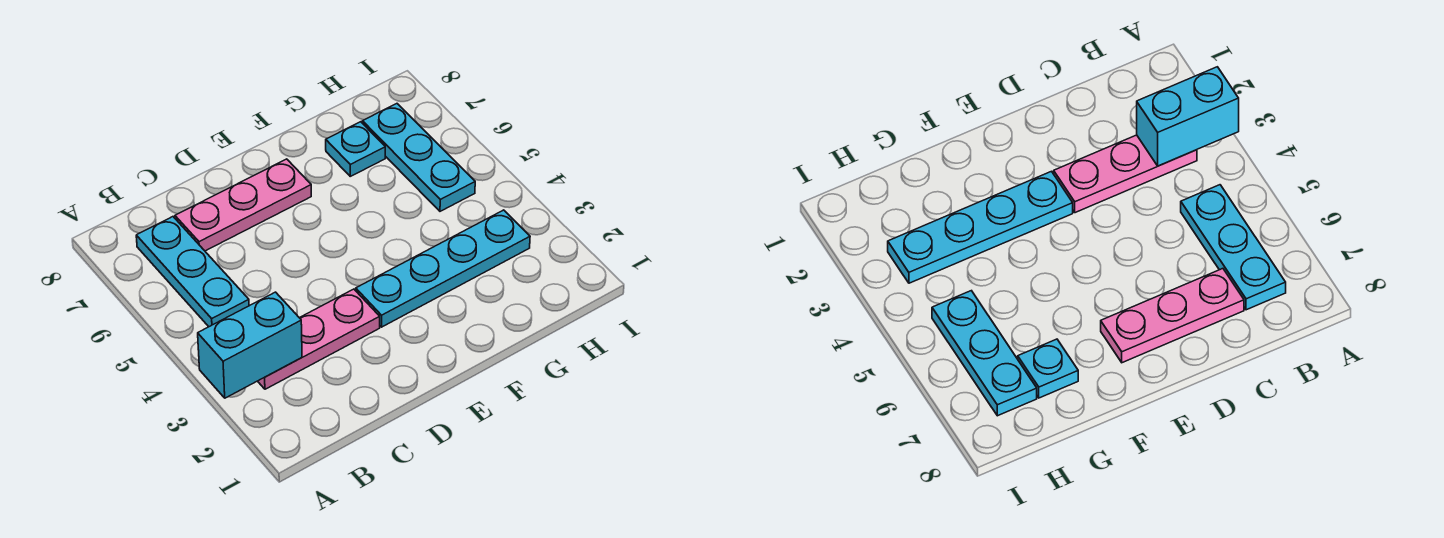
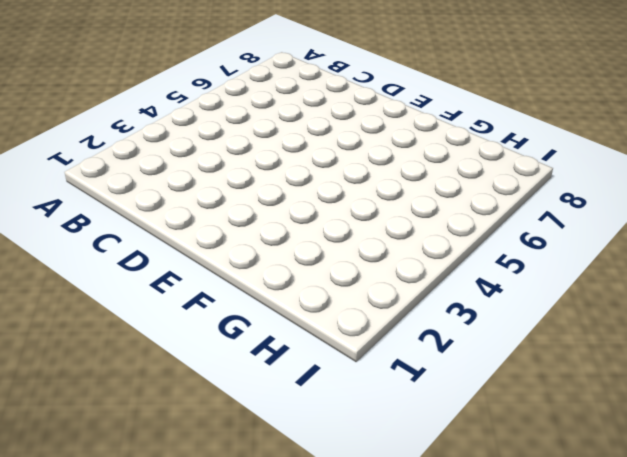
none -> pink plate B3:D3 level 1
none -> cyan plate B5:B7 level 1

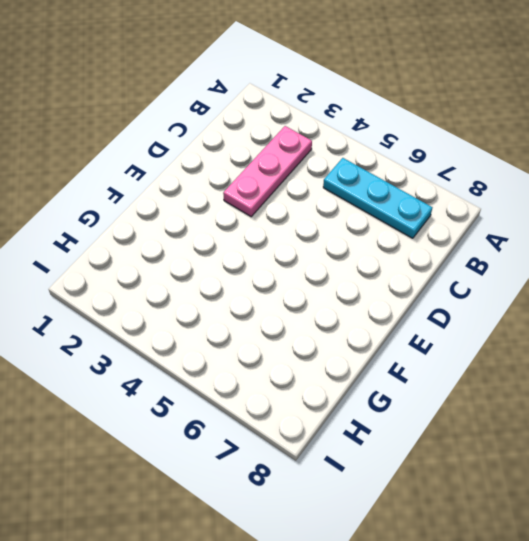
none -> pink plate C7:E7 level 1
none -> cyan plate E3:H3 level 1

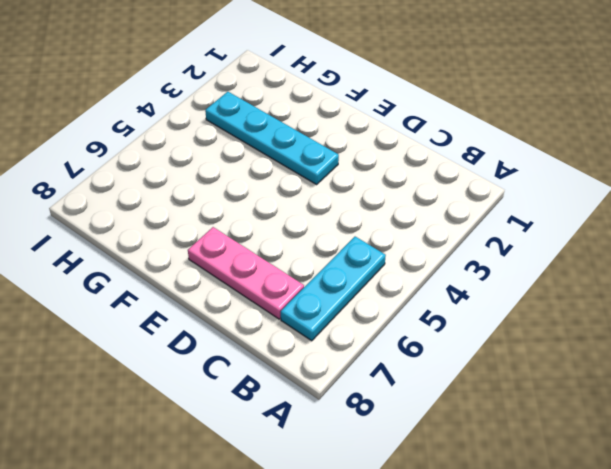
none -> pink plate B3:D3 level 1
none -> cyan plate G7 level 1

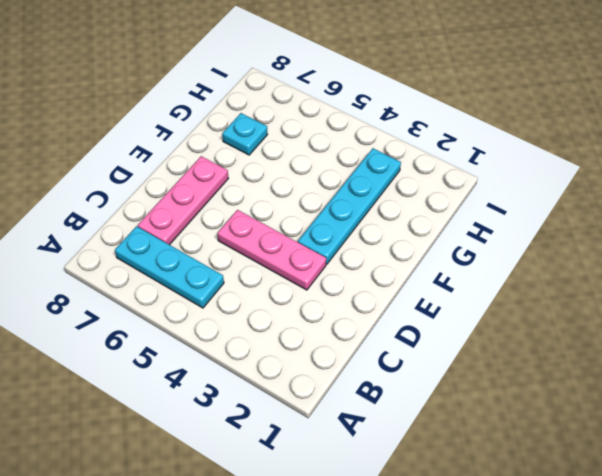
pink plate D3:D5 level 1 -> pink plate B3:D3 level 1
none -> cyan plate H5:H7 level 1
none -> cyan brick A3:B3 level 2

